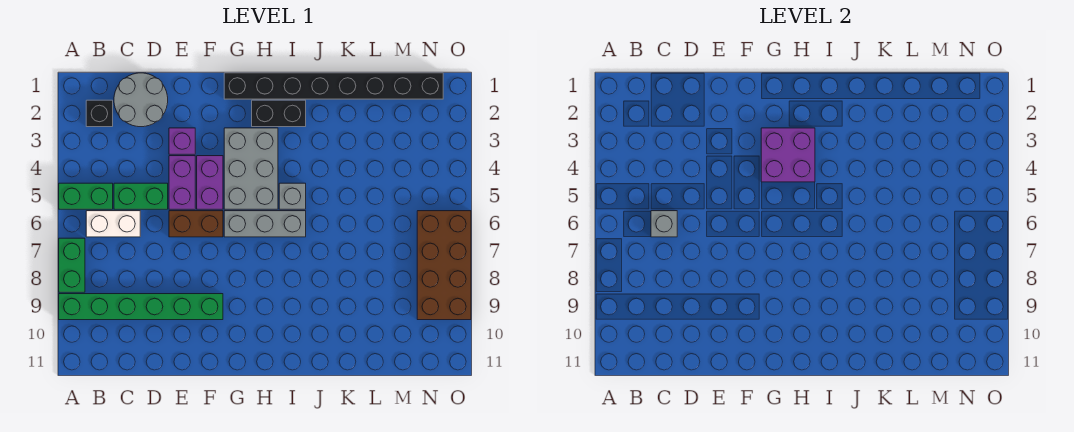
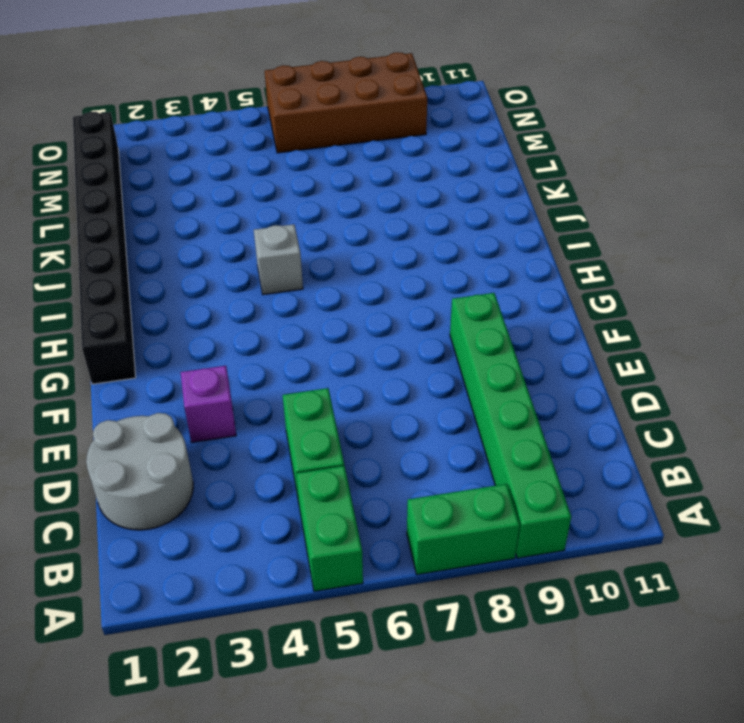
none -> black brick B2 level 1
none -> white brick B6:C6 level 1
none -> purple brick E4:E5 level 1

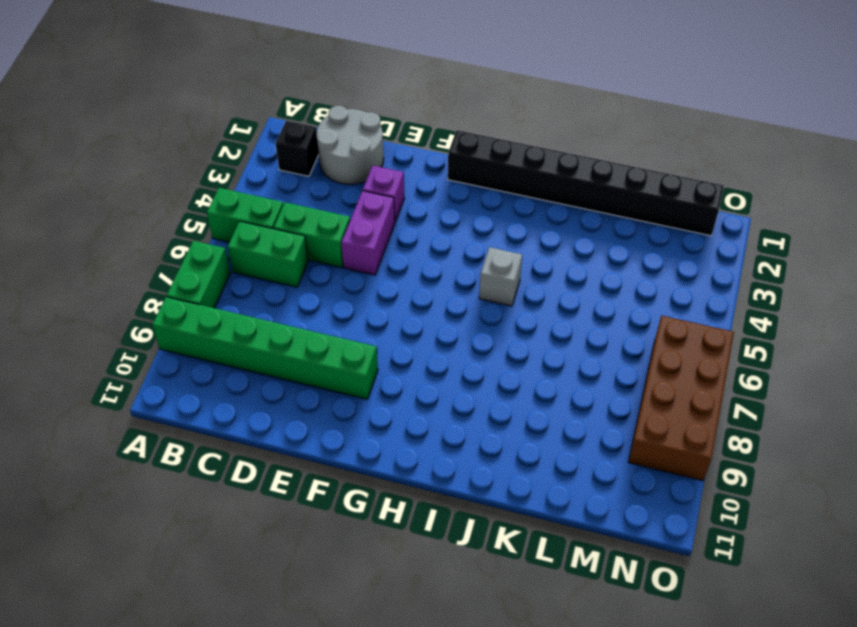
green brick B6:C6 level 1 -> white brick B6:C6 level 1
none -> brown brick E6:F6 level 1
none -> purple brick F4:F5 level 1
none -> grey brick G3:H5 level 1

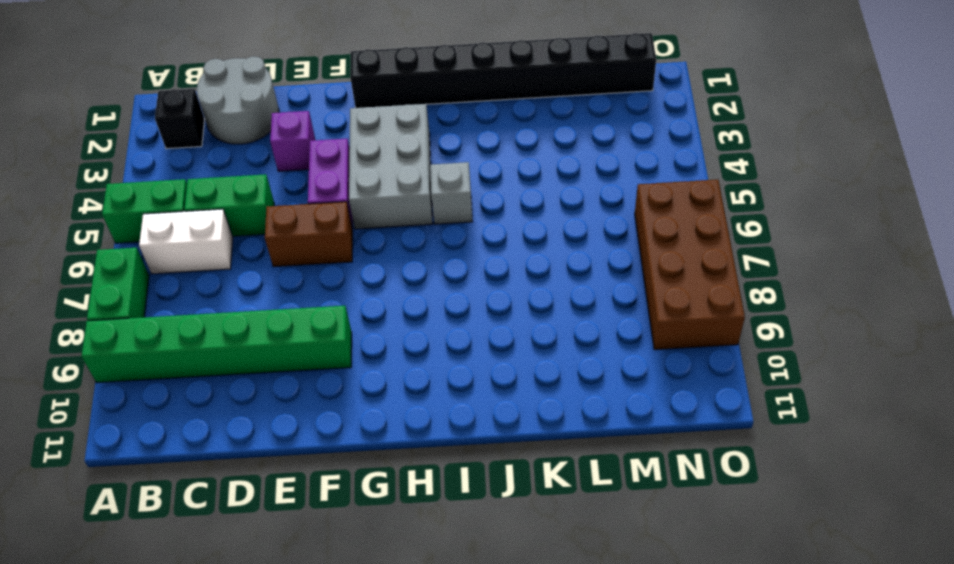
none -> purple brick E4:E5 level 1
none -> grey brick G6:I6 level 1
none -> black brick H2:I2 level 1

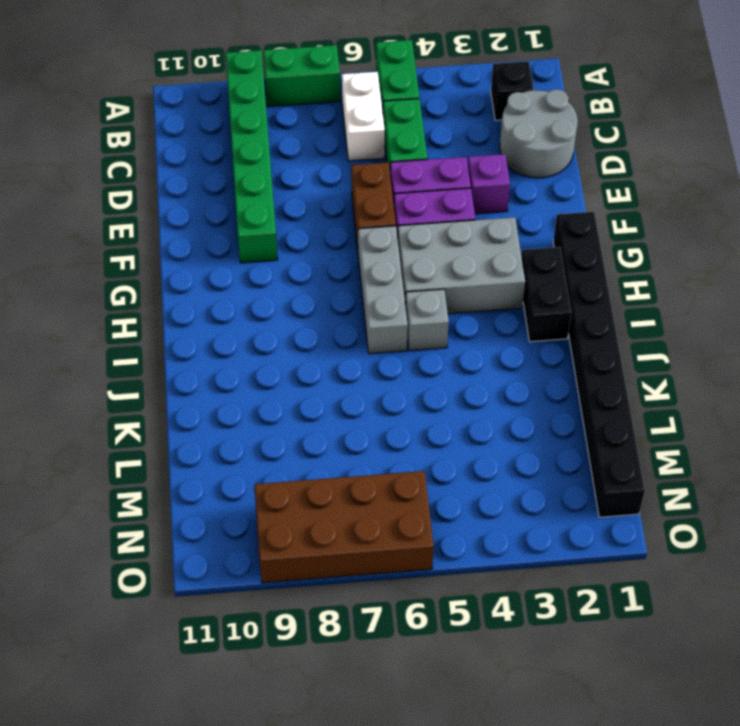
none -> grey brick C6 level 2
none -> purple brick G3:H4 level 2

